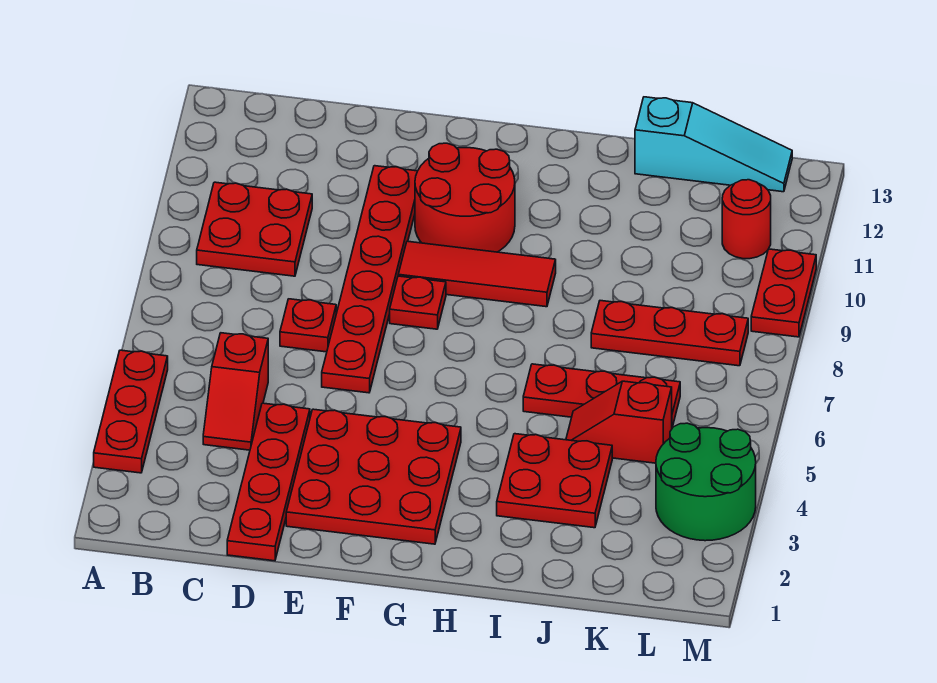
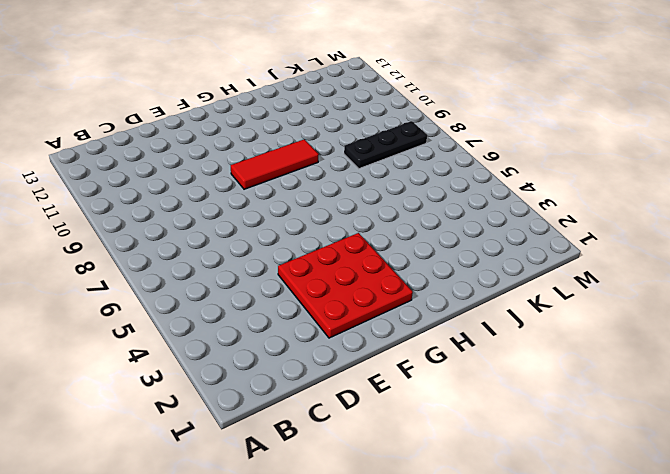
black plate J8:L8 level 1 -> red plate J8:L8 level 1
none -> red plate A3:A5 level 1
none -> red plate B9:C10 level 1
none -> red slope C4:C5 level 1 top 5

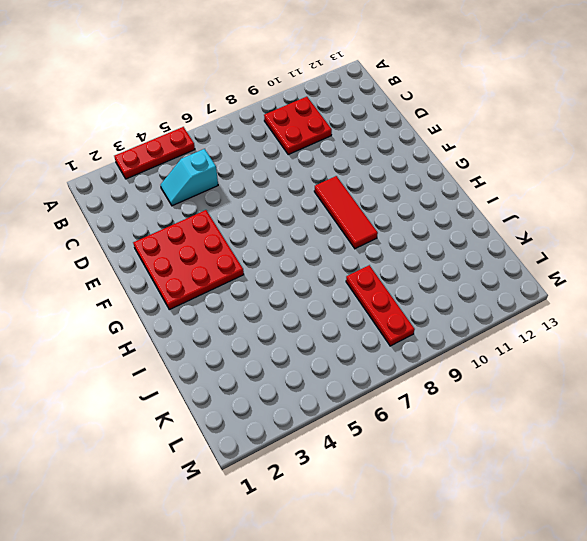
cyan slope C4:C5 level 1 top 5 -> red slope C4:C5 level 1 top 5
none -> red plate D1:D4 level 1
none -> red plate D7 level 1
none -> red plate E6:E11 level 1

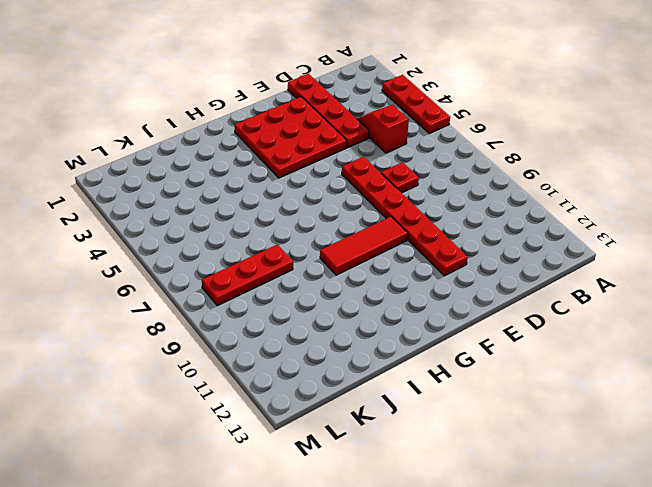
none -> red plate B9:C10 level 1
none -> red plate F8 level 1
none -> red round brick F10:G11 level 1

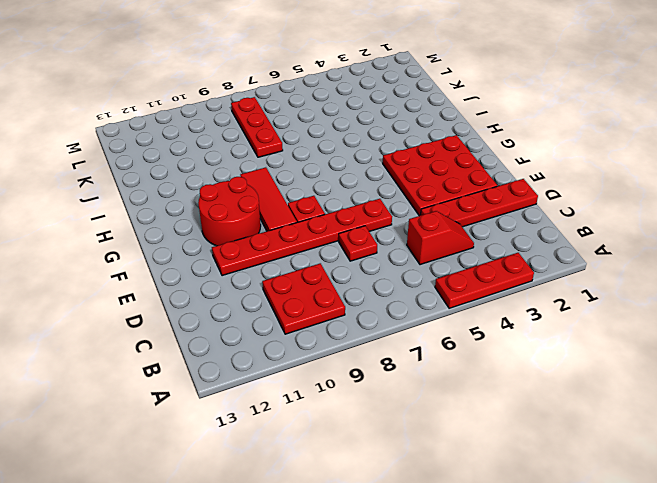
none -> red plate I3:J4 level 1
none -> red plate I6:K6 level 1
none -> red slope J5:K5 level 1 top K

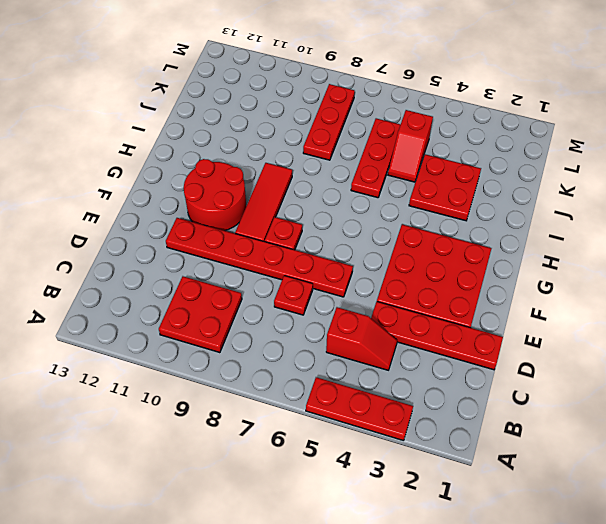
none -> cyan slope J13:L13 level 1 top J
none -> green round brick L3:M4 level 1
none -> red round brick L11 level 1

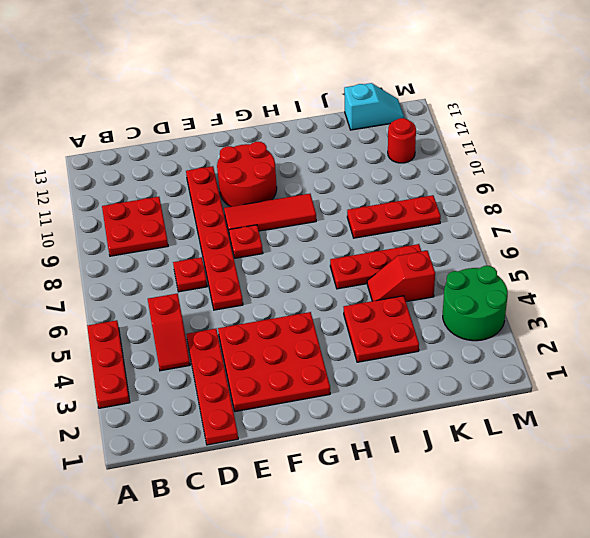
cyan slope K13:L13 level 1 top K -> cyan slope J13:L13 level 1 top J
none -> red plate M9:M10 level 1

